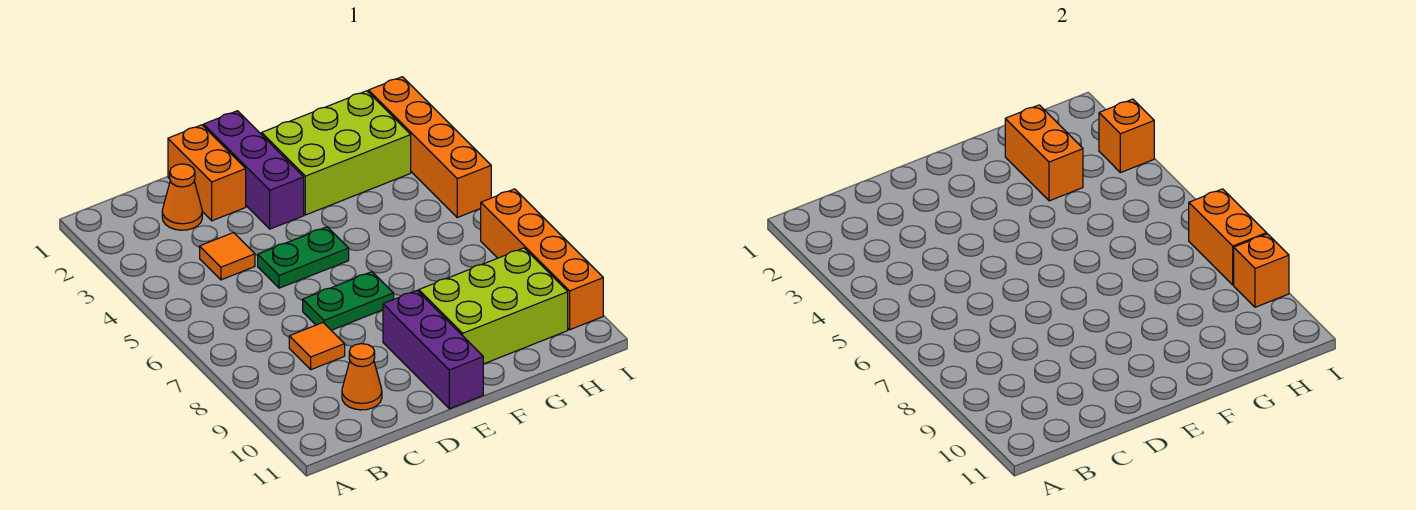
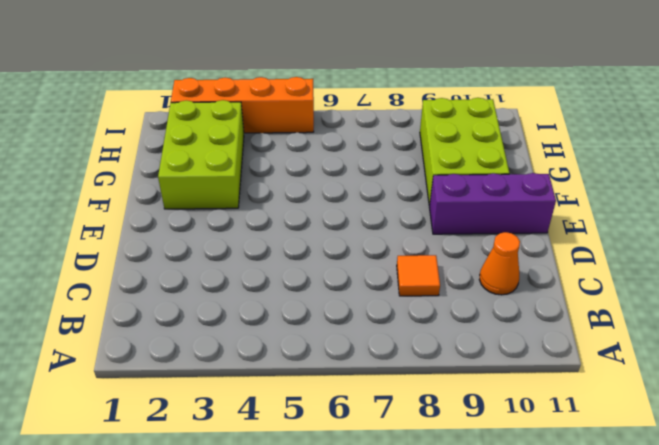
none -> orange cone C2 level 1
none -> orange tile C4 level 1
none -> orange brick D1:D2 level 1

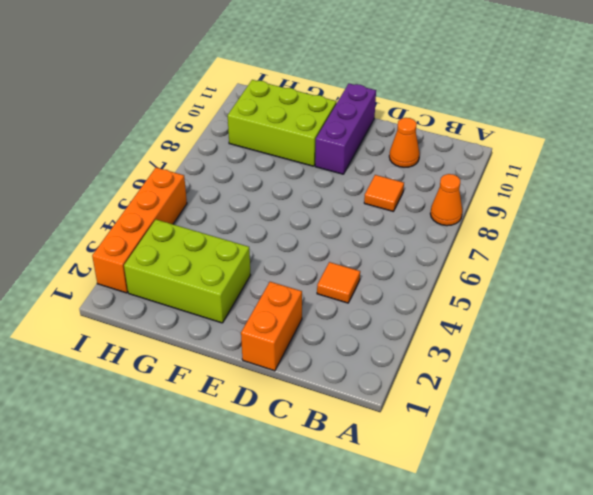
orange cone A8 level 1 -> orange cone C2 level 1
none -> green plate D5:E5 level 1
none -> green plate D7:E7 level 1
none -> purple brick E1:E3 level 1

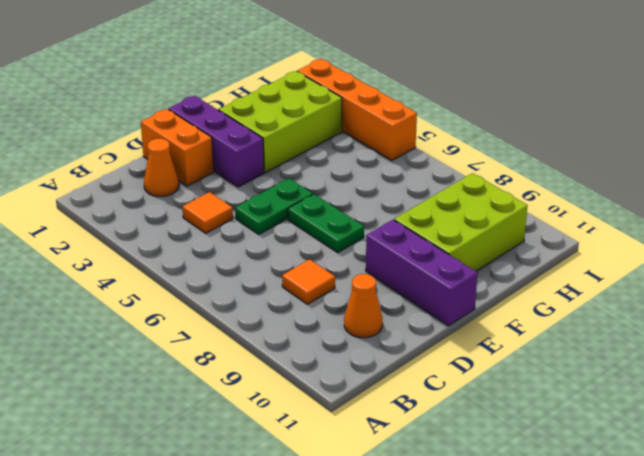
green plate E6:E7 level 1 -> green plate D7:E7 level 1
none -> orange brick I7:I10 level 1
none -> orange brick G2:G3 level 2
none -> orange brick I3 level 2

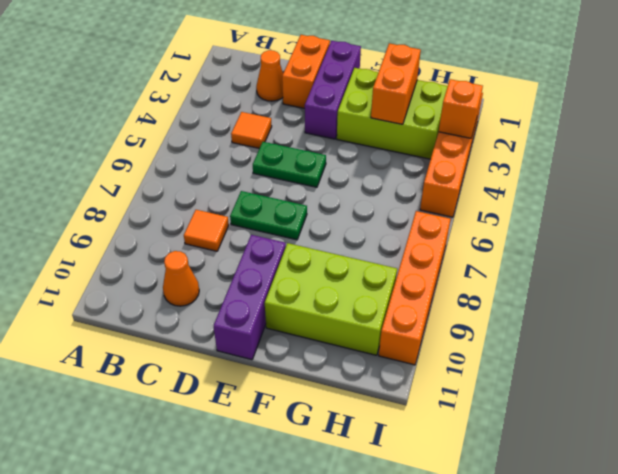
none -> orange brick I7:I8 level 2
none -> orange brick I9 level 2

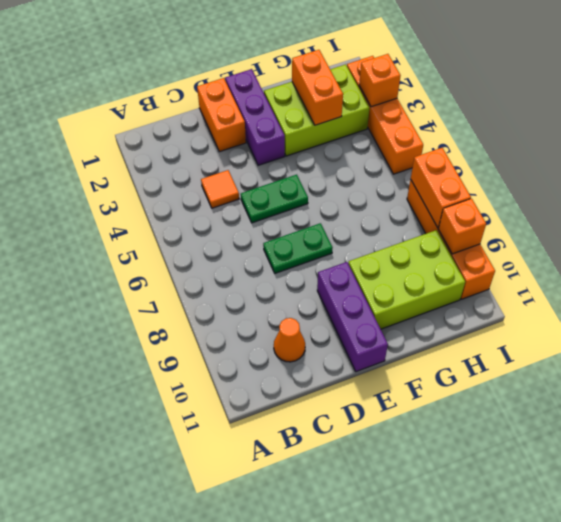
none -> orange cone C2 level 1
none -> orange tile C8 level 1

